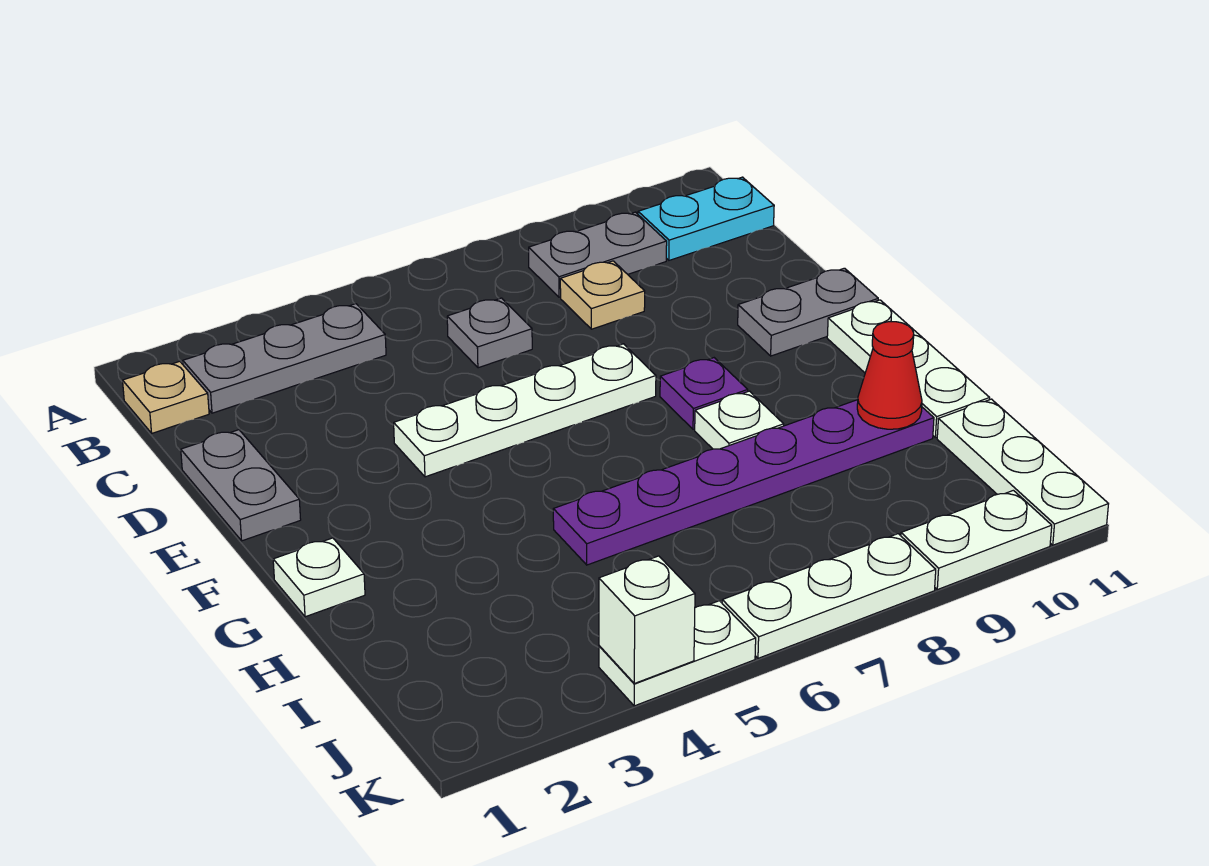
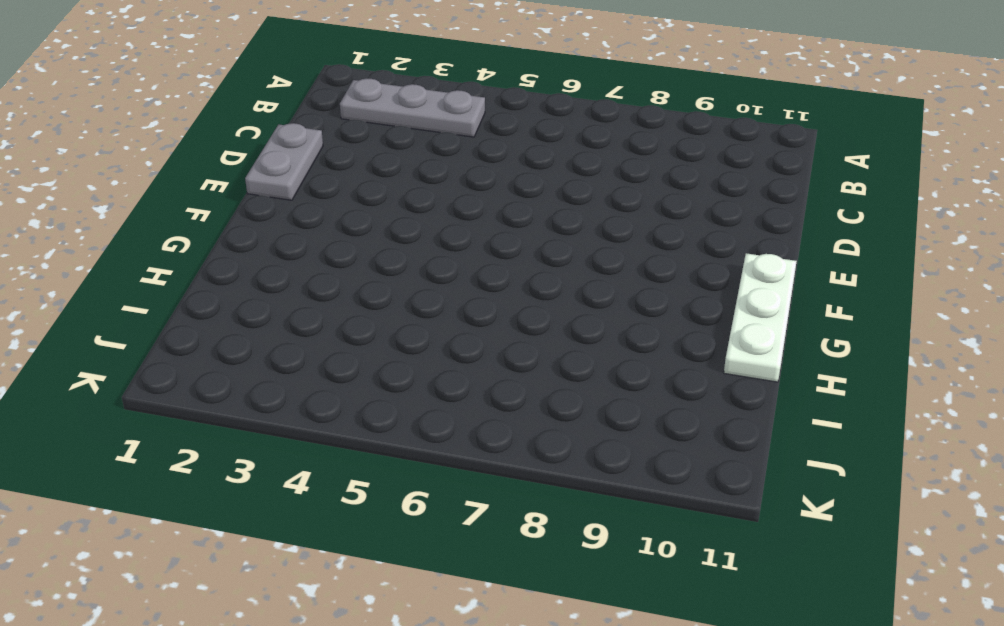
none -> tan plate B1 level 1
none -> grey plate B8:B9 level 1
none -> cyan plate B10:B11 level 1

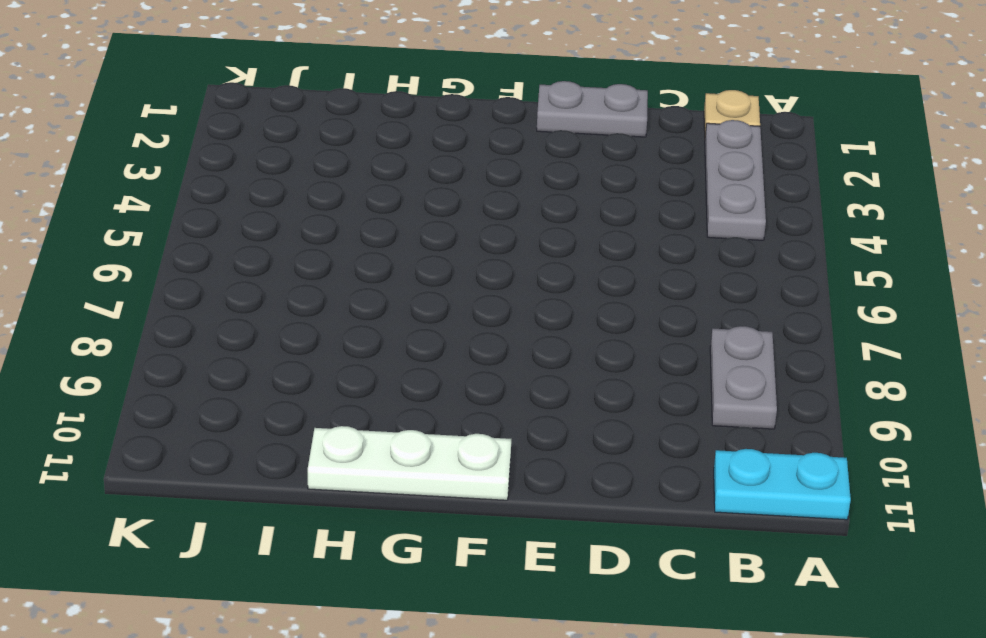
cyan plate A11:B11 level 1 -> cyan plate B10:B11 level 1
none -> grey plate C6 level 1
none -> tan plate C8 level 1
none -> white plate E4:E7 level 1

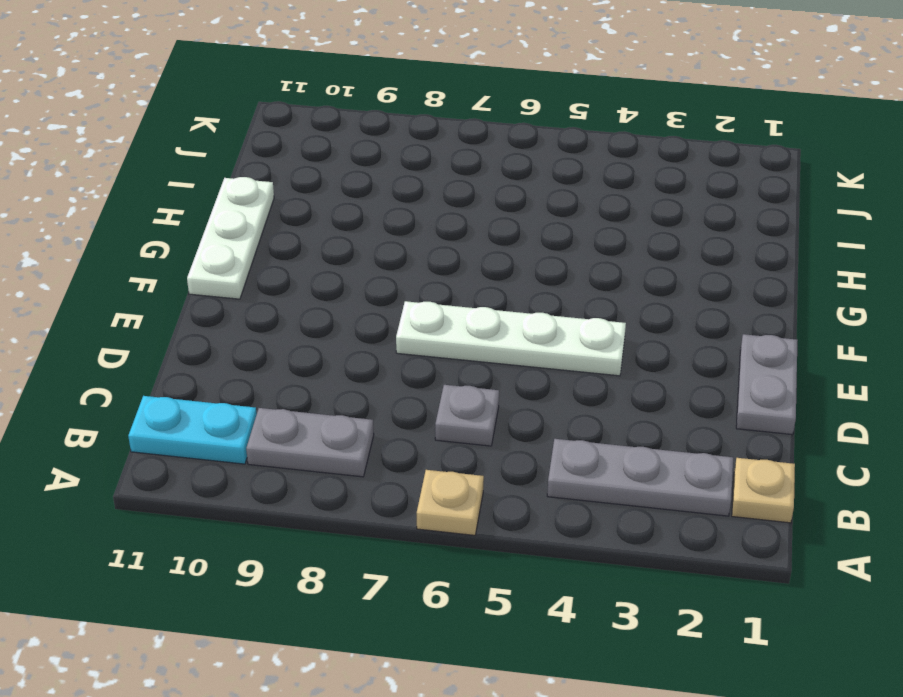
tan plate A6 level 1 -> tan plate C8 level 1
none -> grey plate E10:E11 level 1
none -> purple plate F8 level 1
none -> white plate G1 level 1

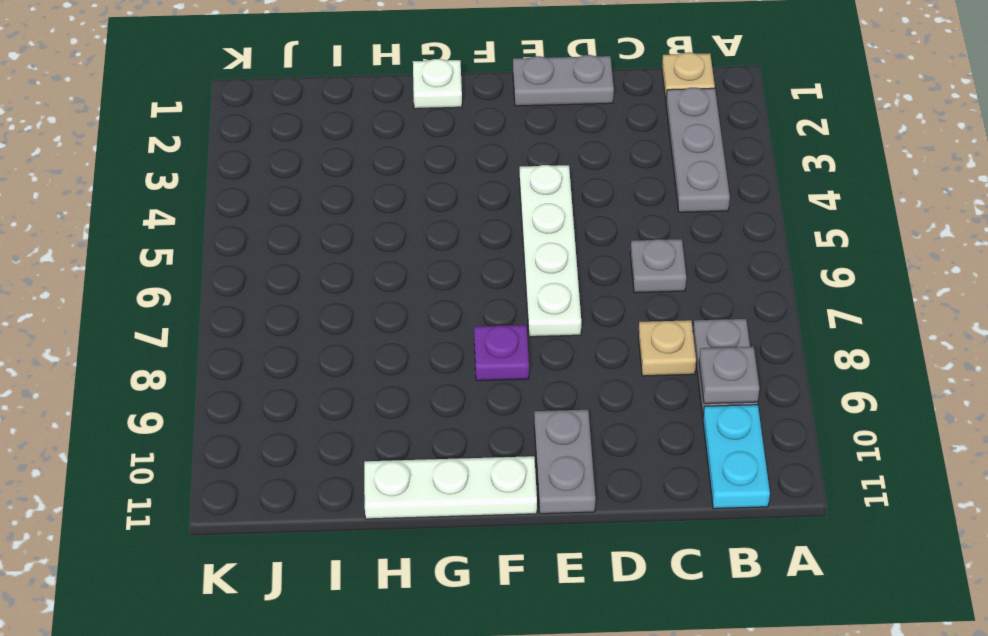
grey plate B9 level 2 -> none
none -> white plate G8 level 1
none -> purple plate H5:H10 level 1
none -> white plate I11:K11 level 1

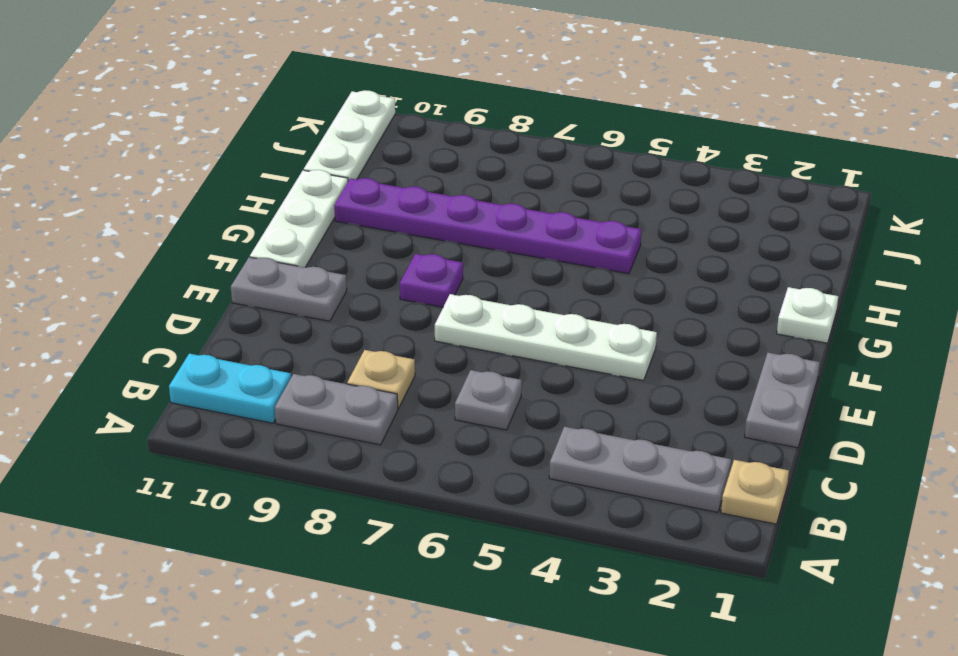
none -> white plate G8 level 1
none -> white plate K4:K5 level 1
none -> white plate K6:K8 level 1

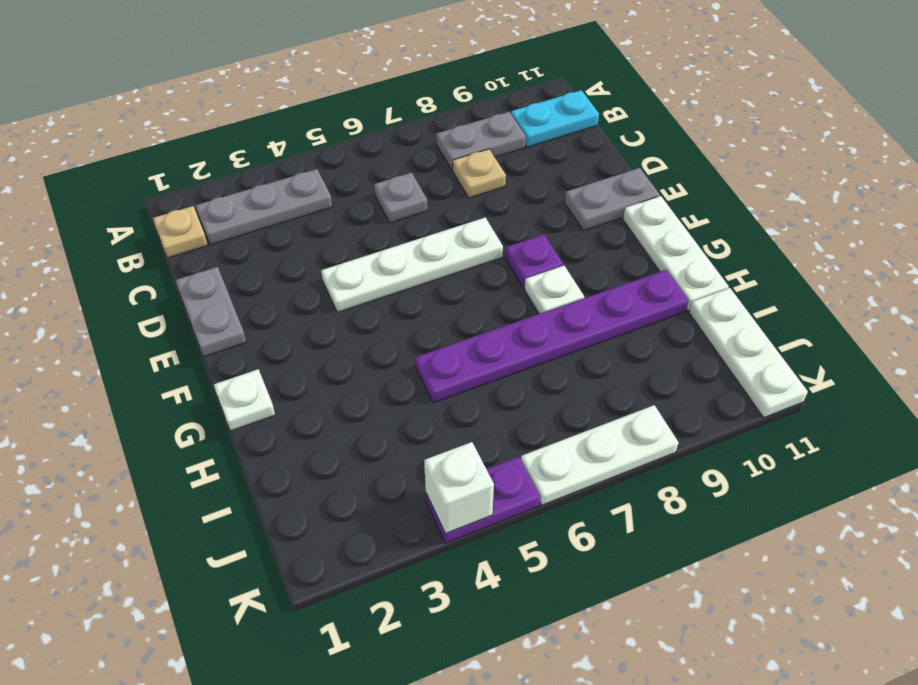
purple plate K4:K5 level 1 -> white plate K4:K5 level 1
none -> white plate K9:K10 level 1
none -> red cone H10 level 2

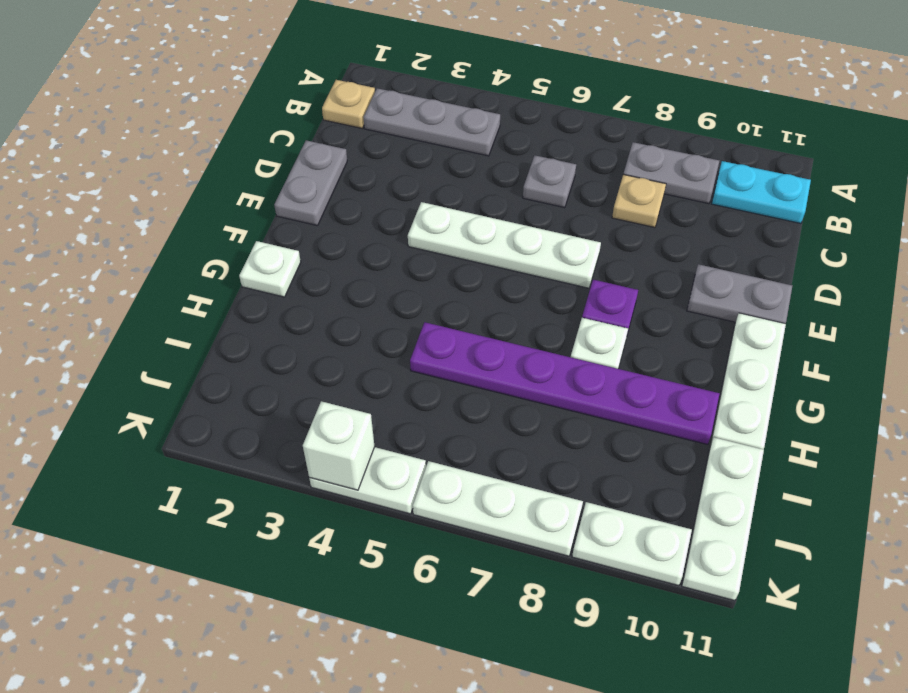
none -> red cone H10 level 2

